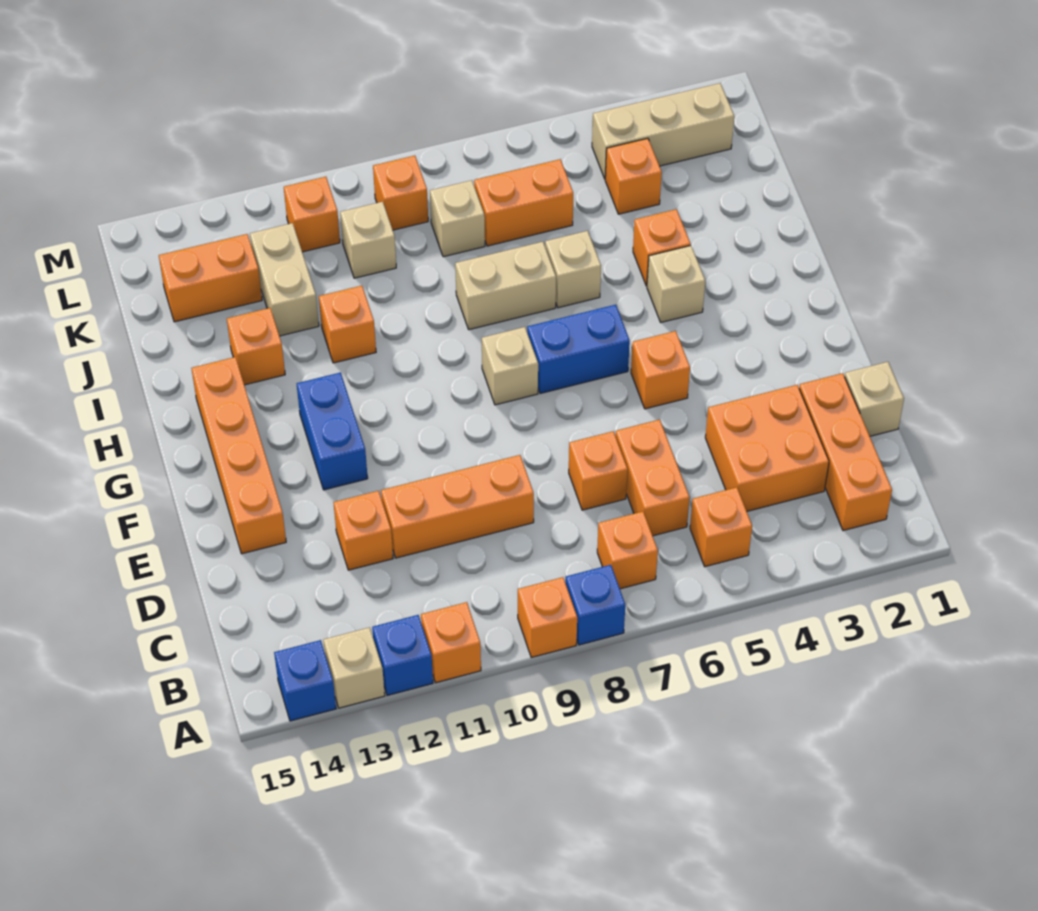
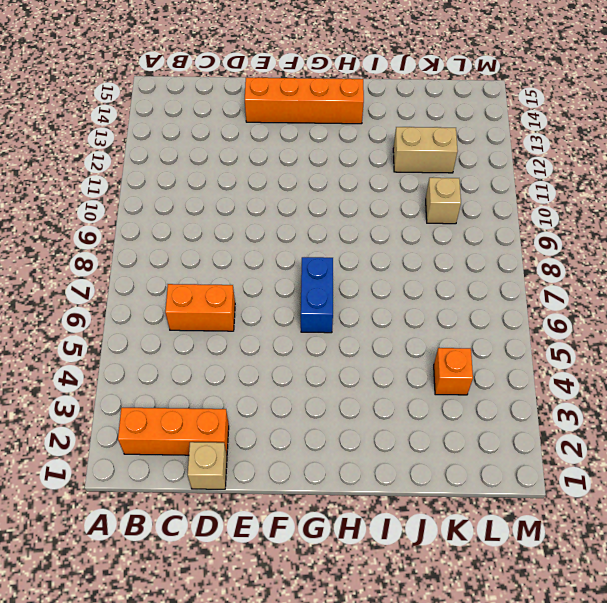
none -> blue brick A8 level 1
none -> orange brick A9 level 1
none -> orange brick A11 level 1
none -> blue brick A12 level 1

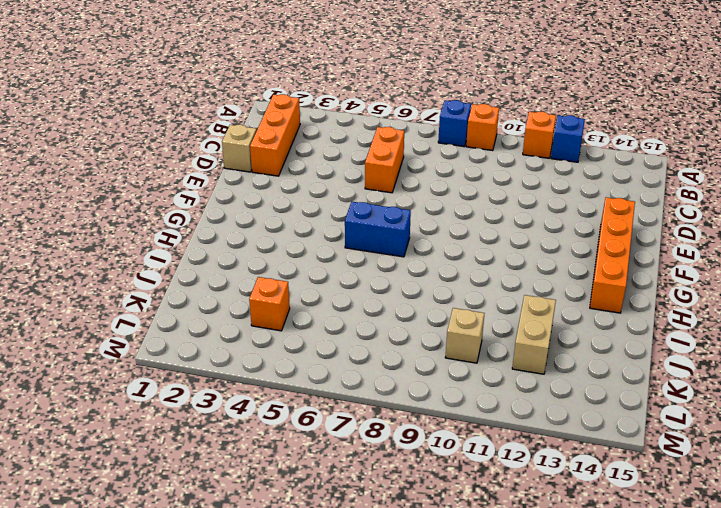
none -> tan brick A13 level 1
none -> blue brick A14 level 1
none -> orange brick B5 level 1
none -> orange brick B7 level 1

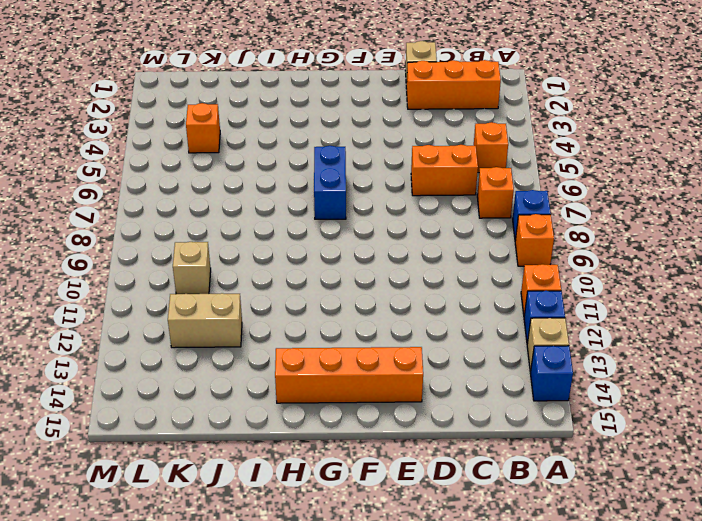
none -> orange brick C3:D4 level 1
none -> orange brick D7 level 1
none -> orange brick D9:D11 level 1
none -> orange brick D12 level 1

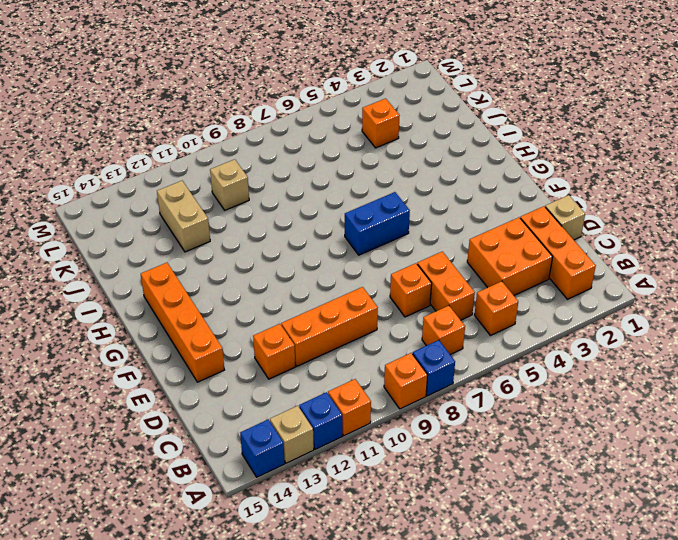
none -> orange brick F5 level 1
none -> blue brick F12:G12 level 1
none -> tan brick G8 level 1
none -> tan brick H4 level 1

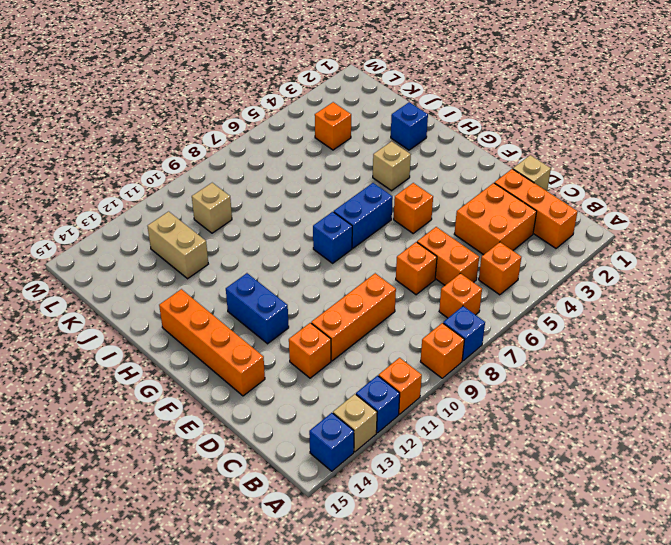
blue brick G8 level 1 -> tan brick G8 level 1
blue brick I2 level 1 -> none
none -> orange brick I4 level 1
none -> tan brick I6 level 1
none -> tan brick I7:I8 level 1
none -> orange brick I11 level 1

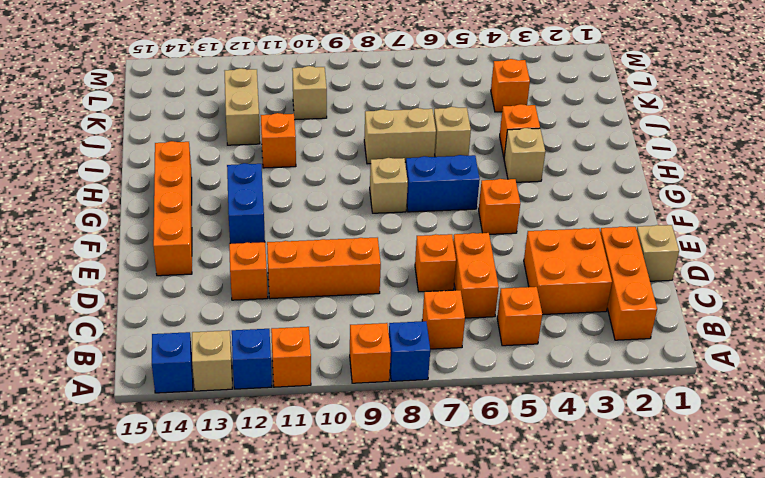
none -> orange brick I13 level 1
none -> orange brick K6:K7 level 1
none -> tan brick K8 level 1
none -> orange brick K13:K14 level 1

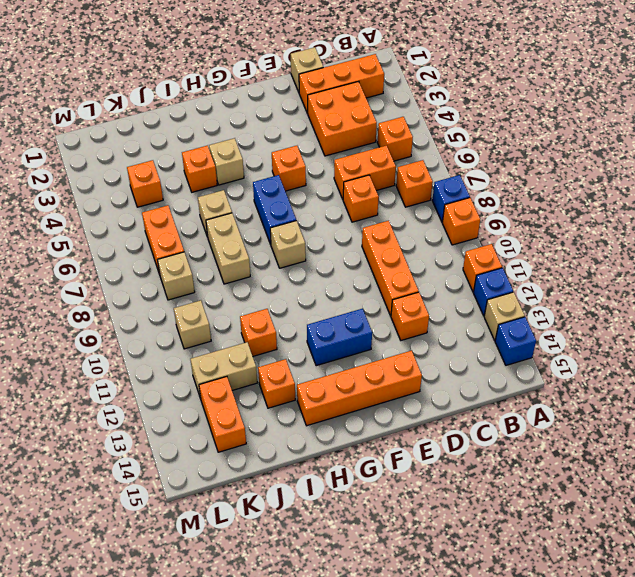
none -> tan brick L2:L4 level 1
none -> orange brick L9 level 1
none -> orange brick L11 level 1

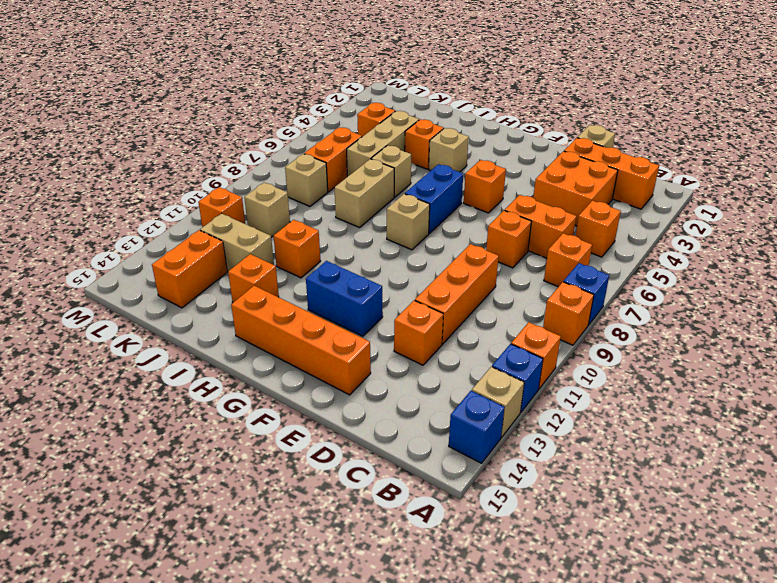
tan brick J4:J6 level 1 -> tan brick L2:L4 level 1
none -> orange brick L9 level 1

